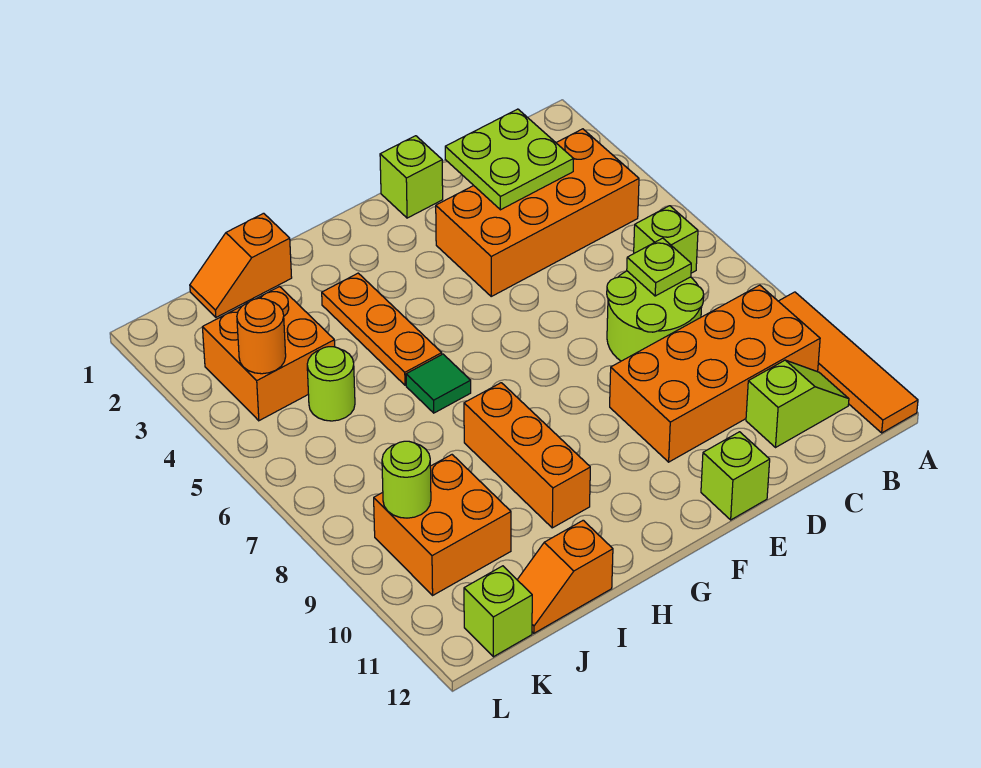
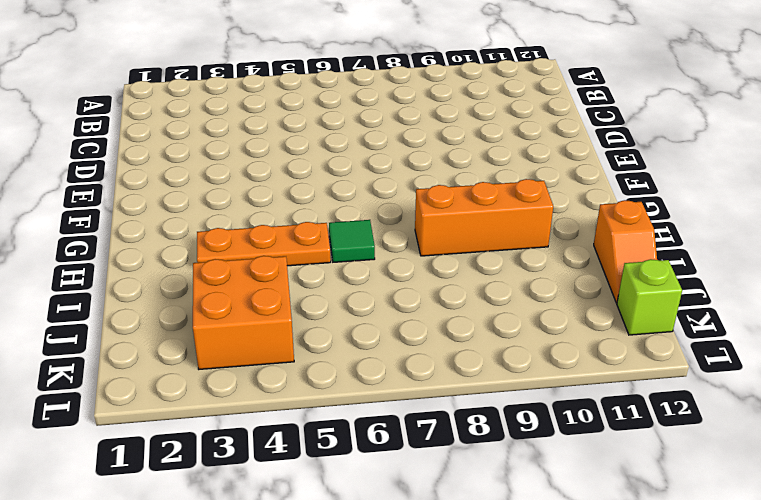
none -> orange tile A9:A12 level 1
none -> orange brick B3:E4 level 1
none -> lime brick B6 level 1

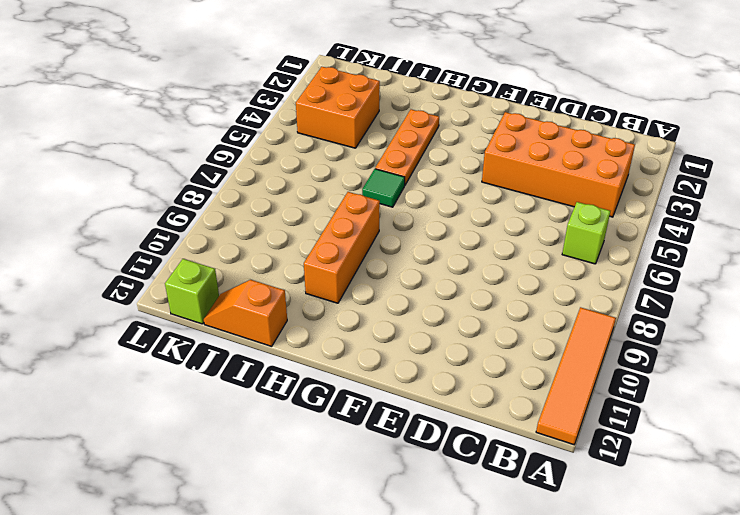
none -> orange brick B9:E10 level 1
none -> lime slope B11:C11 level 1 top C
none -> lime round brick C7:D8 level 1

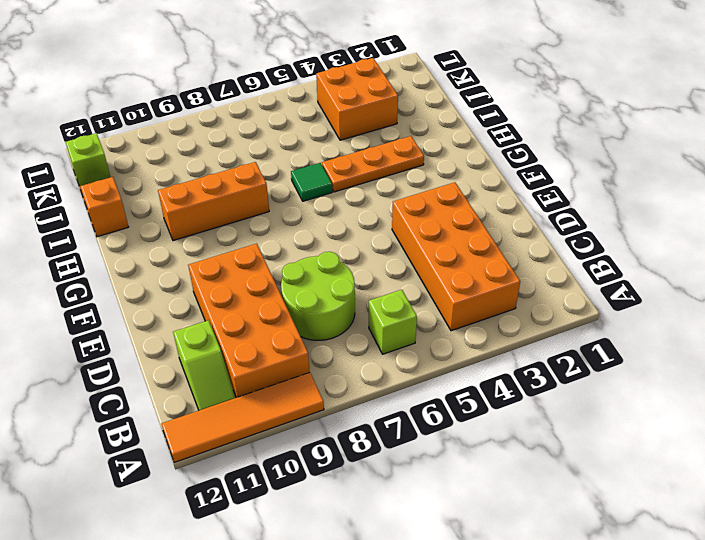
none -> lime brick E1 level 1
none -> lime brick E12 level 1
none -> orange slope I1:J1 level 1 top I

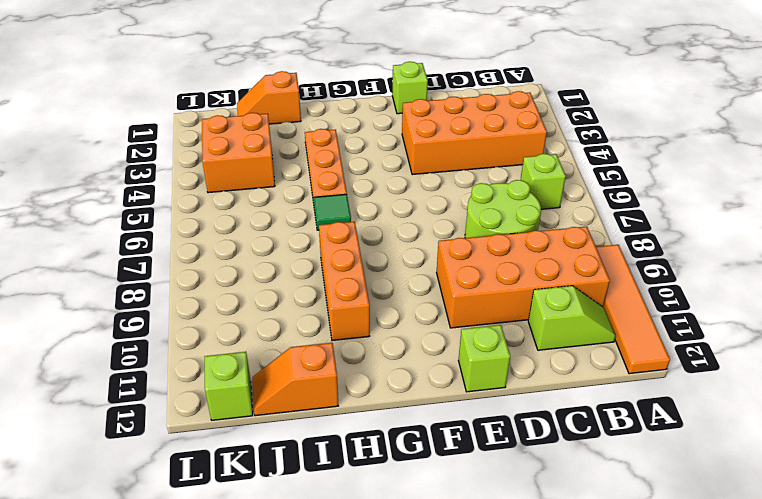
none -> lime round brick J5 level 1
none -> orange brick J9:K10 level 1
none -> lime plate C2:D3 level 2

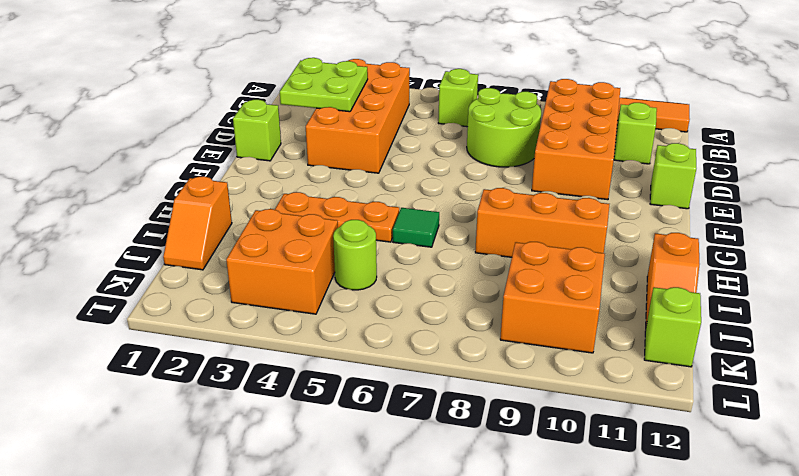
none -> lime plate C7 level 2
none -> orange round brick K4 level 2
none -> lime round brick K9 level 2

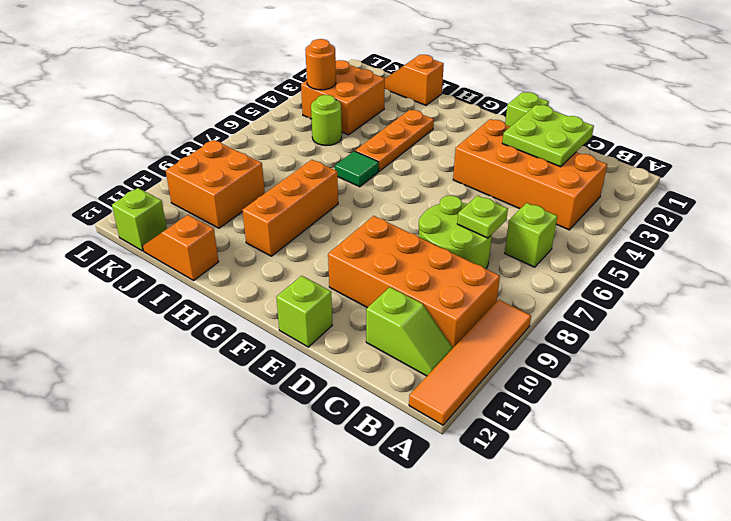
none -> lime round brick K9 level 2

